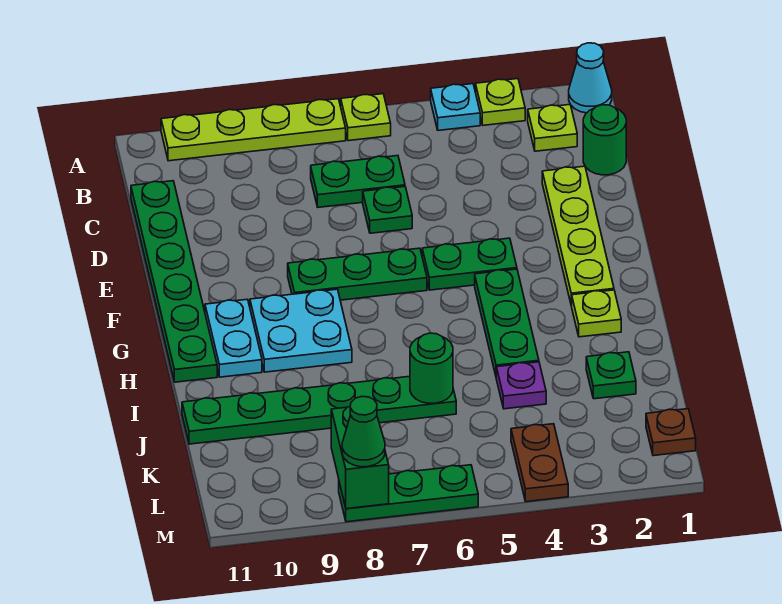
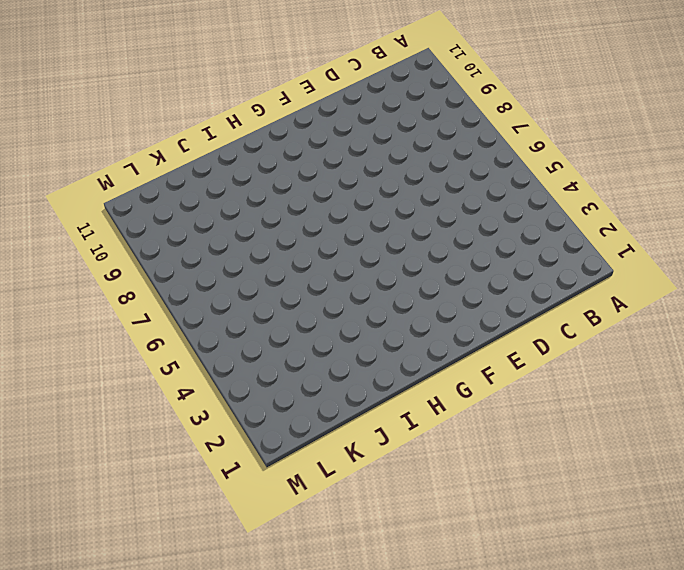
none -> cyan cone A1 level 1
none -> lime plate A3 level 1
none -> cyan plate A4 level 1

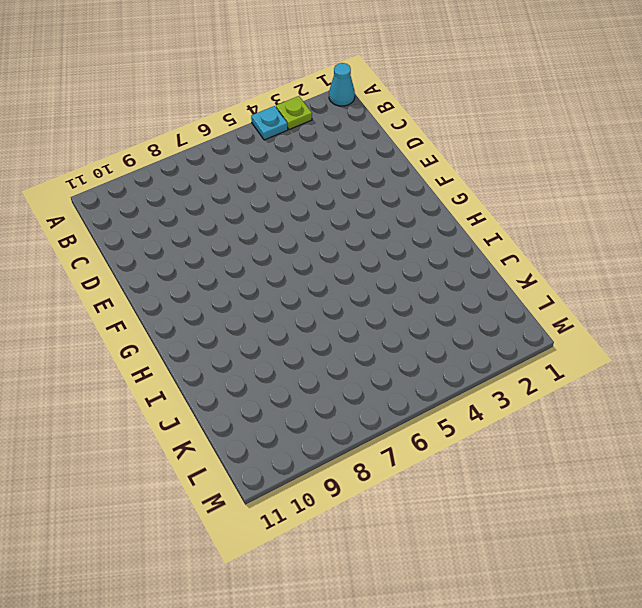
none -> lime plate A6 level 1
none -> lime plate A7:A10 level 1
none -> lime plate B2 level 1

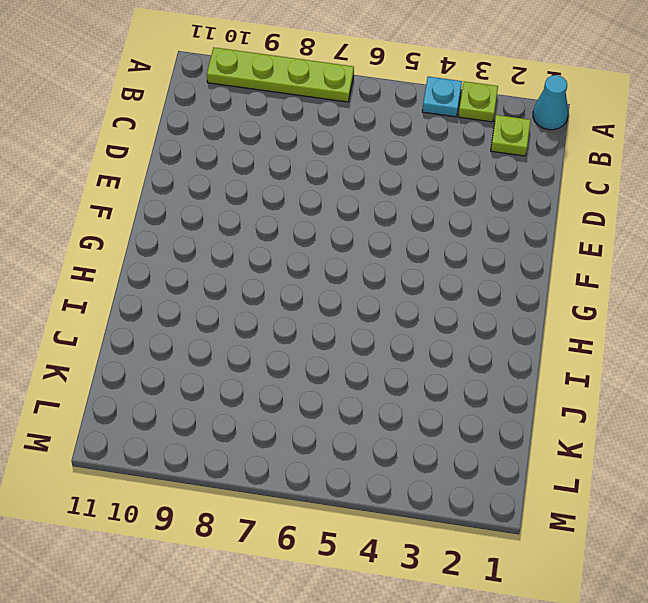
none -> lime plate A6 level 1
none -> green round brick C1 level 1
none -> green plate C6:C7 level 1

